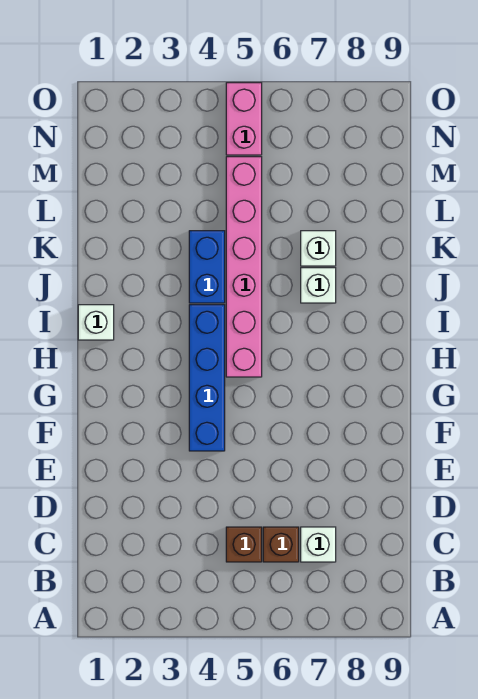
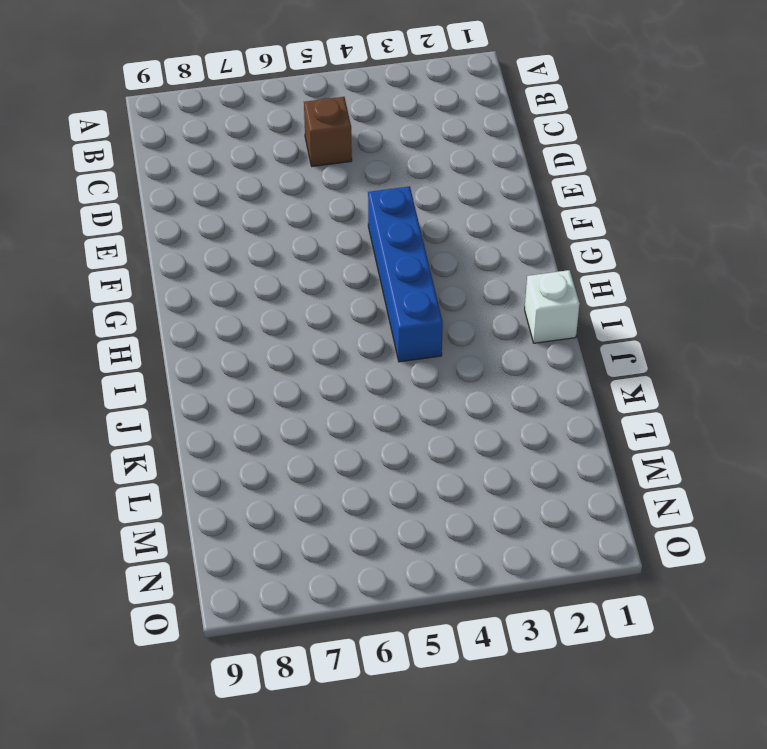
none -> brown brick C6 level 1
none -> white brick C7 level 1

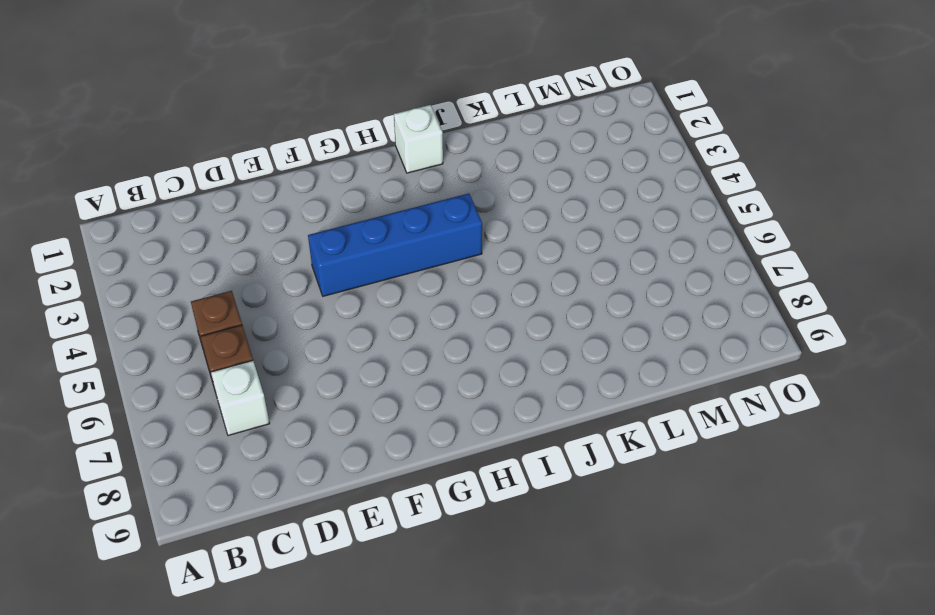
none -> pink brick H5:M5 level 1
none -> blue brick J4:K4 level 1

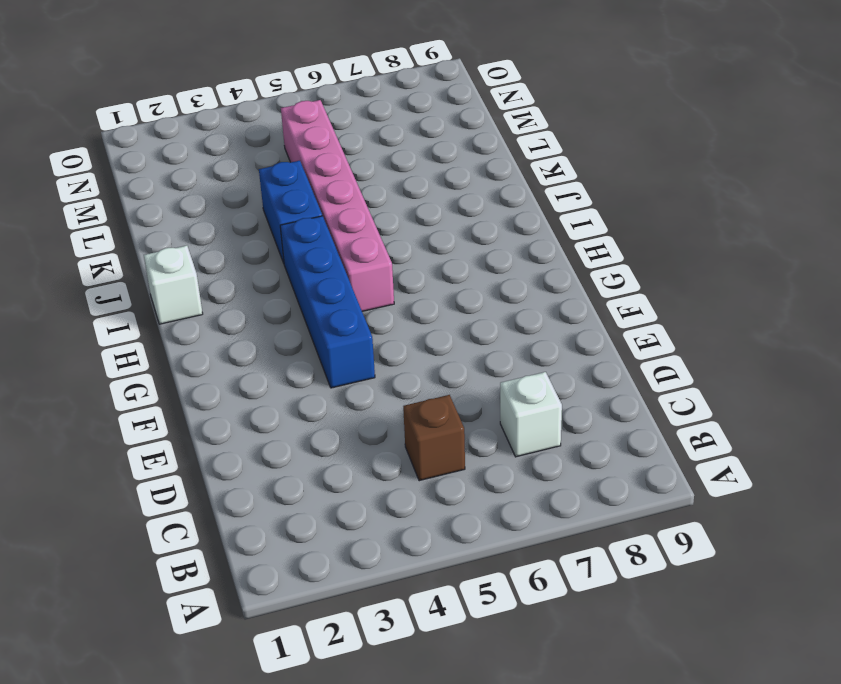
none -> brown brick C6 level 1
none -> white brick J7 level 1

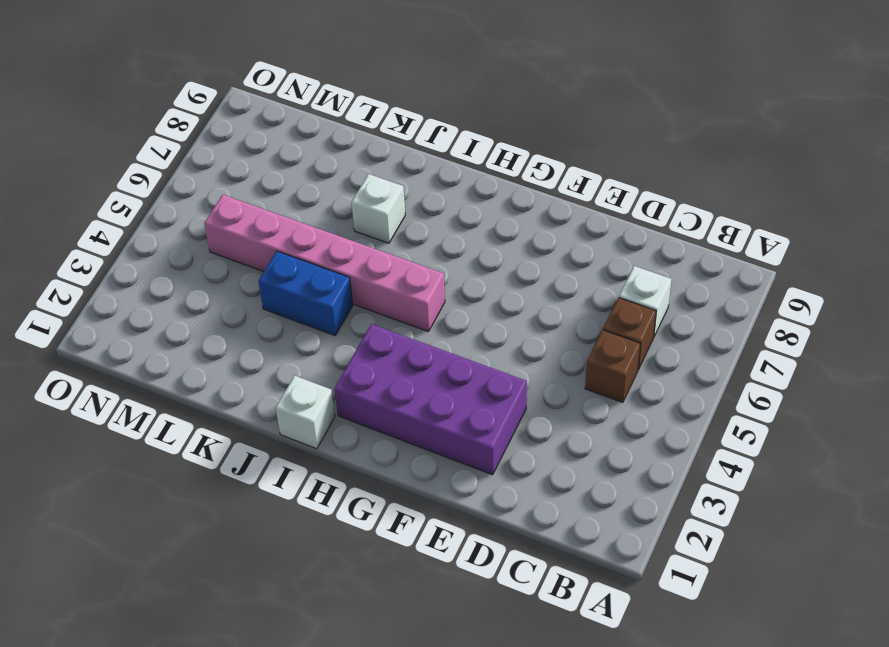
purple brick E2:H3 level 1 -> none
none -> blue brick F4:I4 level 1
none -> white brick K7 level 1

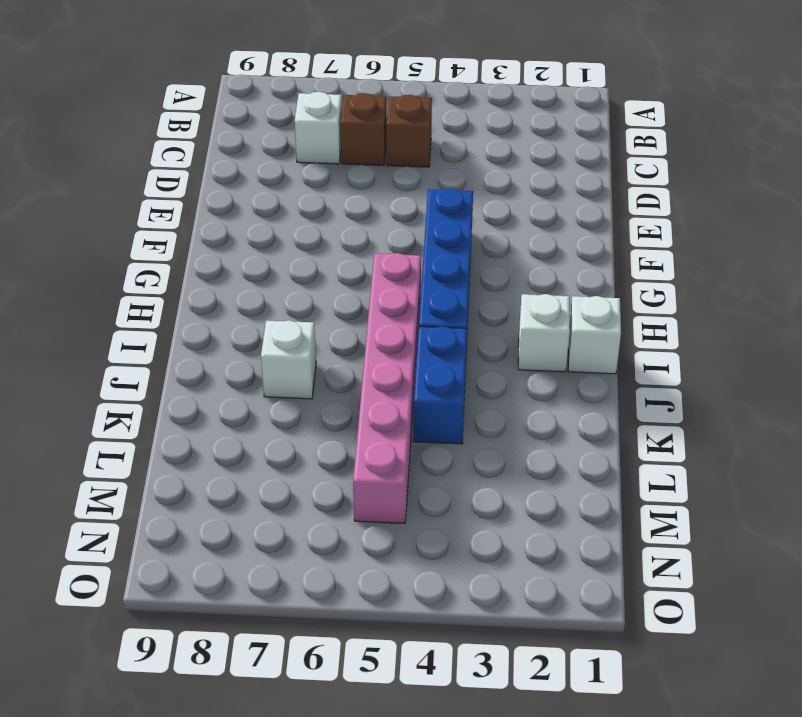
white brick I2 level 1 -> white brick K7 level 1
none -> pink brick N5:O5 level 1

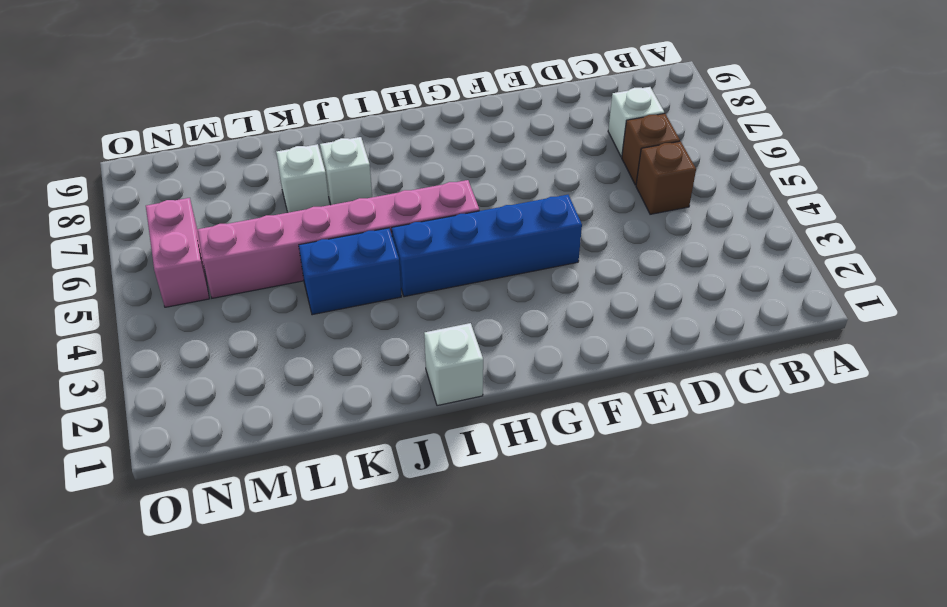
pink brick N5:N6 level 1 -> pink brick N5:O5 level 1

